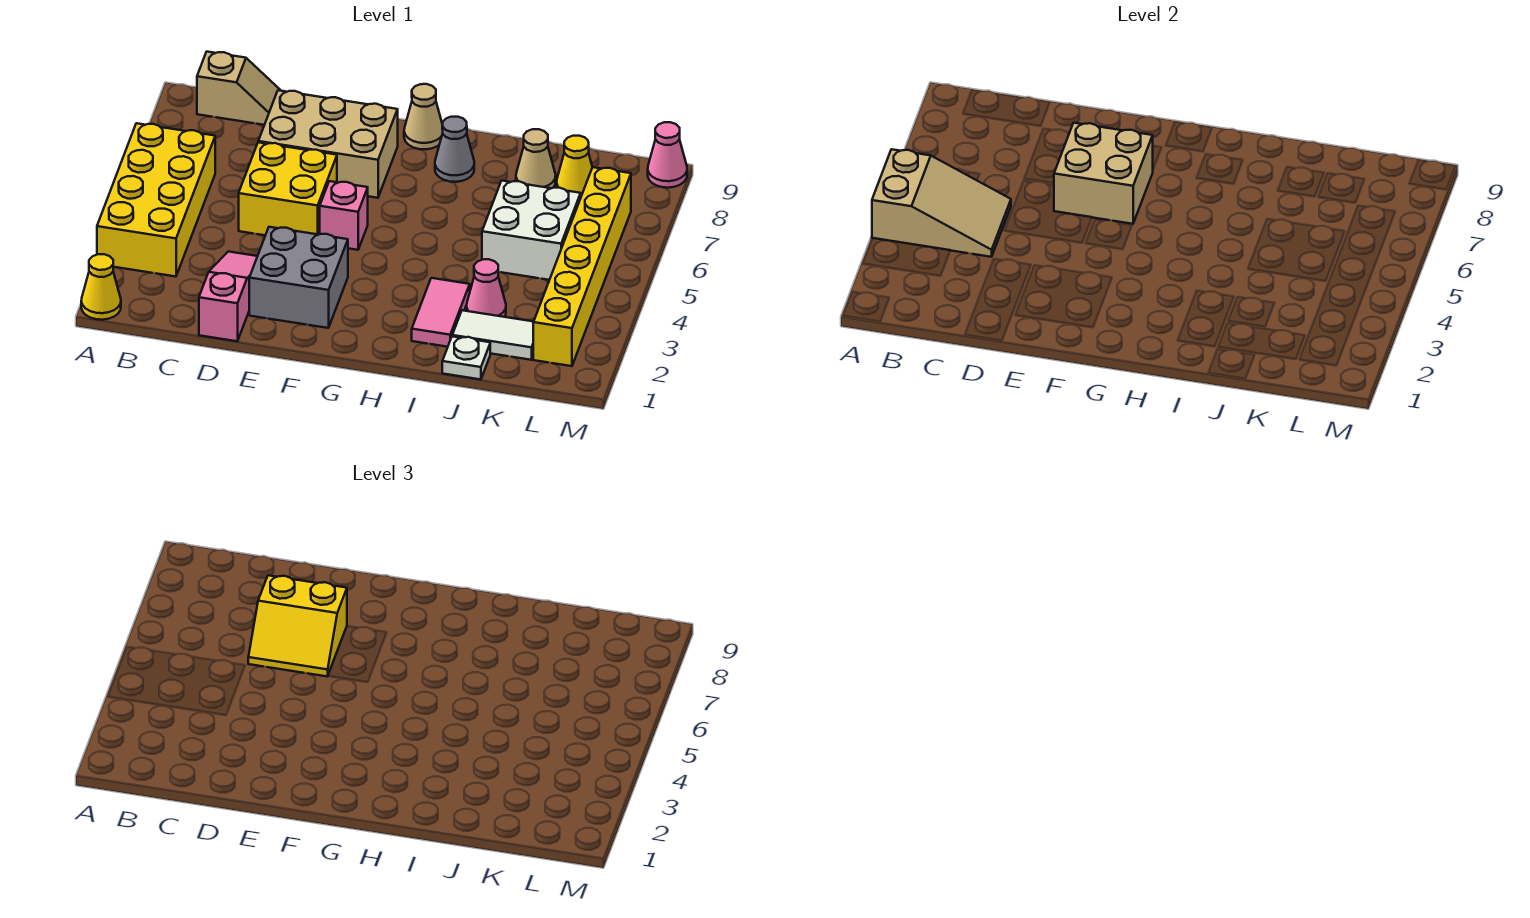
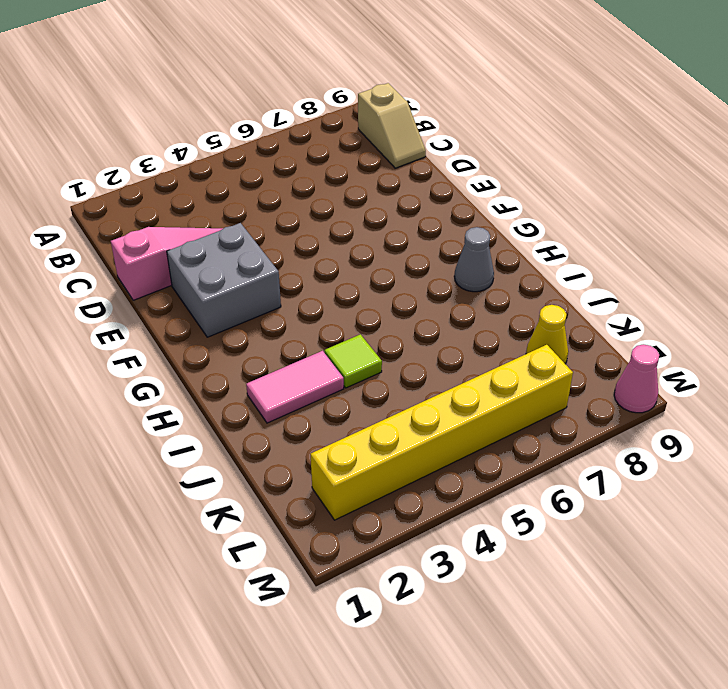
lime tile I4 level 1 -> none
none -> yellow cone A1 level 1
none -> yellow brick A3:B6 level 1
none -> yellow brick D5:E6 level 1

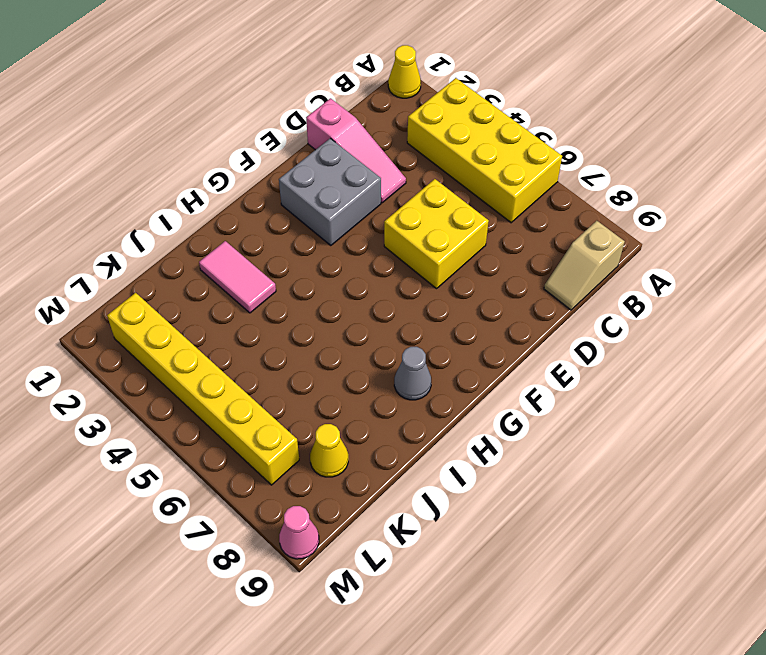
none -> tan brick D7:F8 level 1
none -> pink brick F5 level 1
none -> tan cone G9 level 1

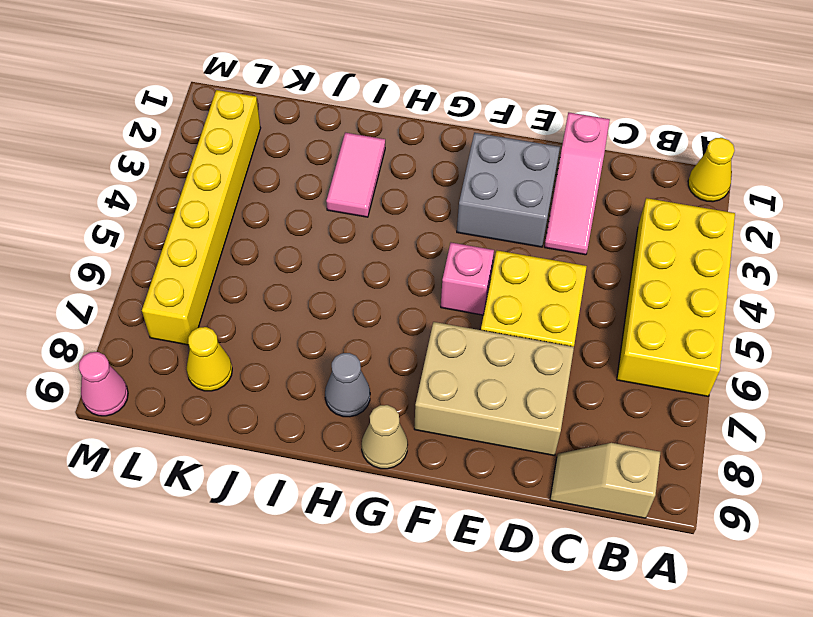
none -> white plate J1 level 1
none -> white tile J2:K2 level 1
none -> pink cone J3 level 1

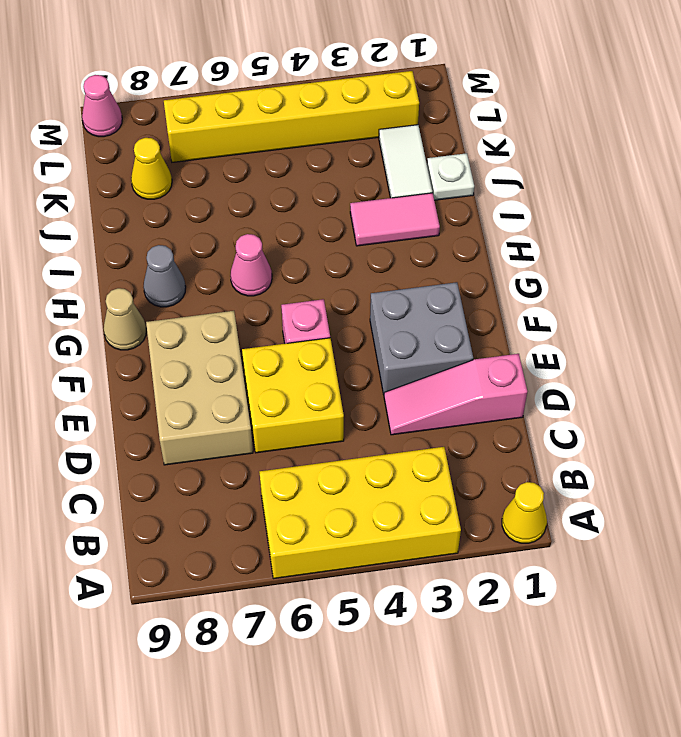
pink cone H6 level 1 -> pink cone J3 level 1
none -> tan slope B9:C9 level 1 top B
none -> white brick J5:K6 level 1
none -> tan cone J8 level 1

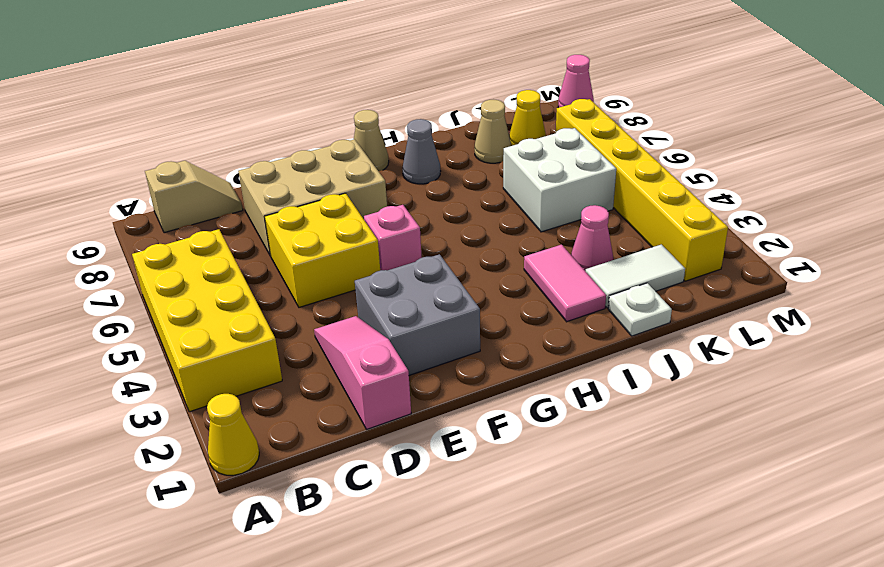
none -> tan slope A4:C5 level 2 top A
none -> tan brick E6:F7 level 2
none -> yellow slope D6:E7 level 3 top 7

